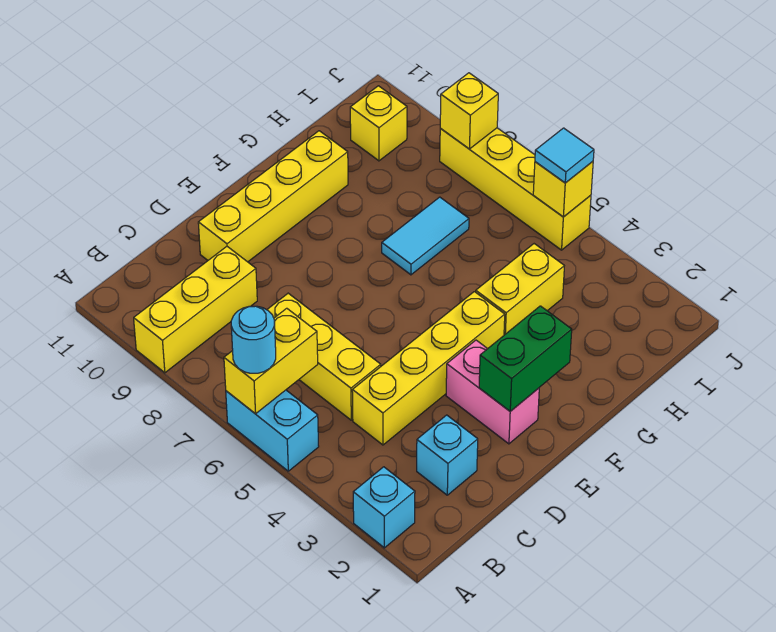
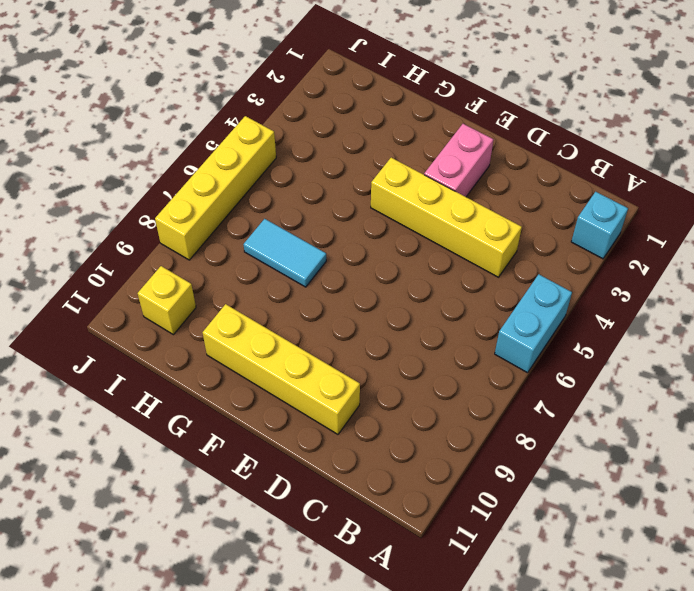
none -> yellow brick A9:C9 level 1
none -> cyan brick C2 level 1
none -> yellow brick C5:C7 level 1

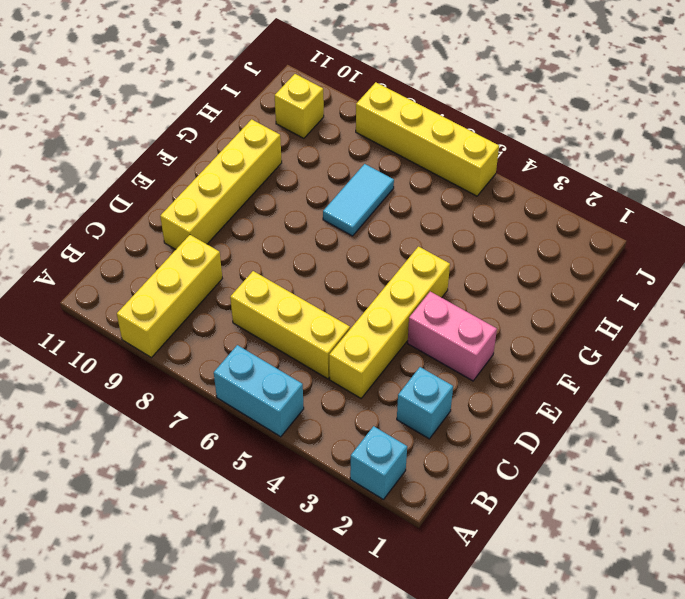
none -> yellow brick G4:H4 level 1
none -> yellow brick A6:B6 level 2
none -> green brick E2:F2 level 2

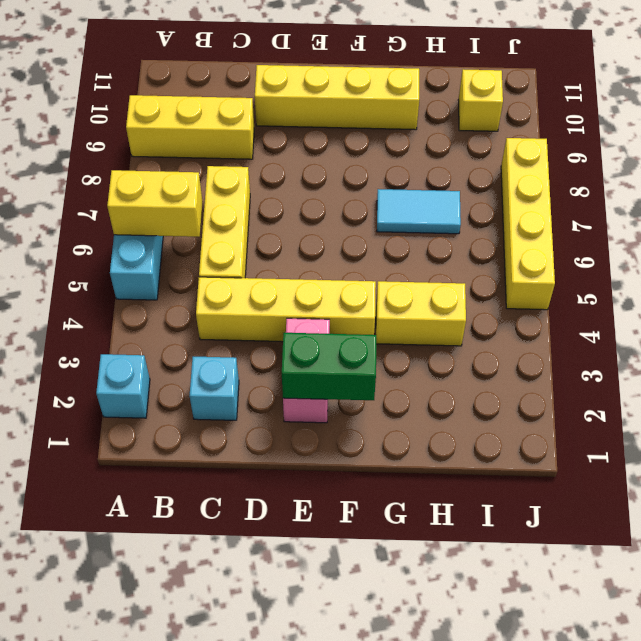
none -> yellow brick J5 level 2
none -> yellow brick J8 level 2
none -> cyan round brick A6 level 3

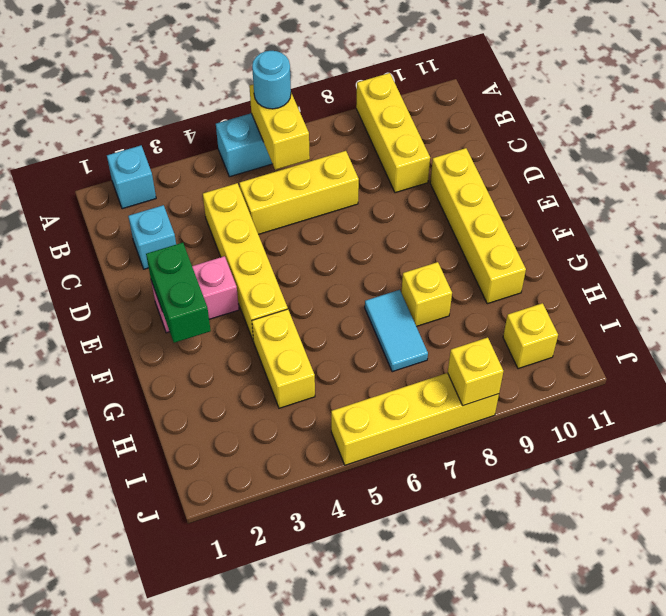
yellow brick G8 level 1 -> yellow brick J5 level 2
none -> cyan tile J5 level 3

